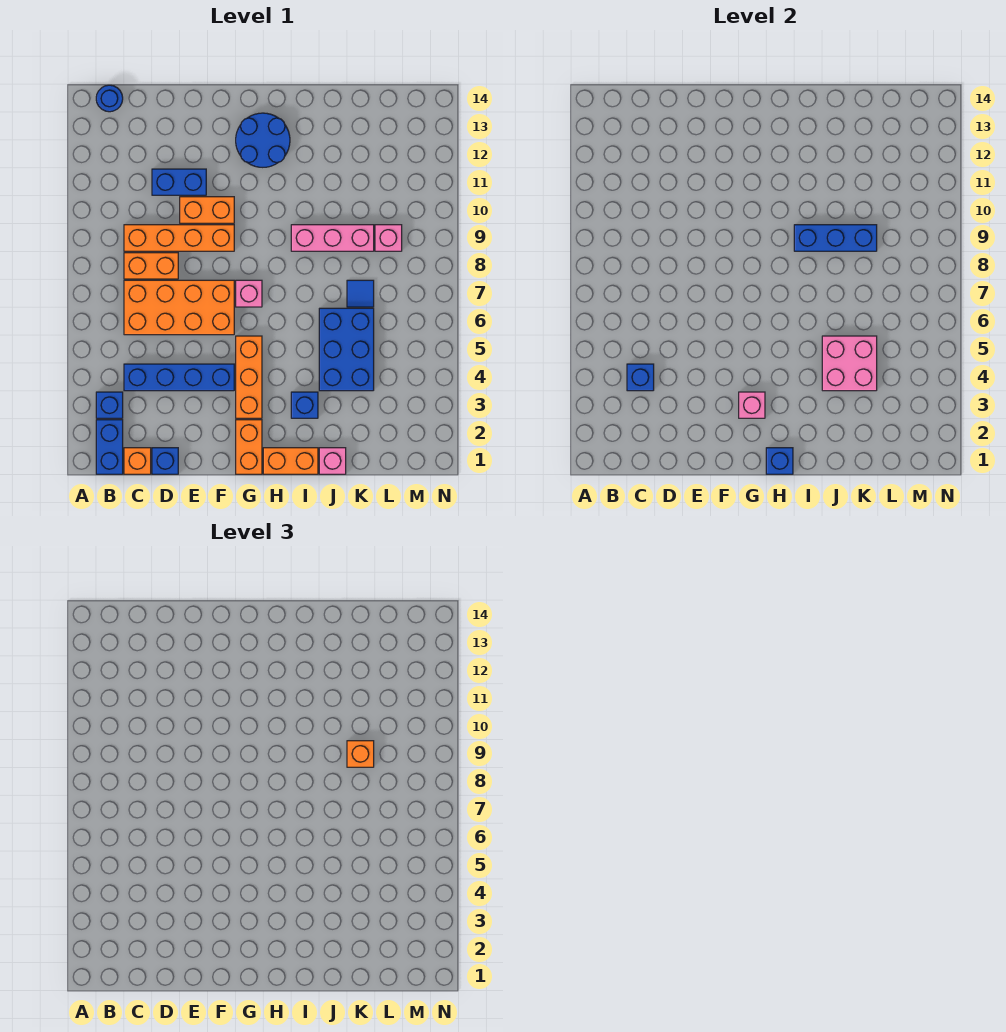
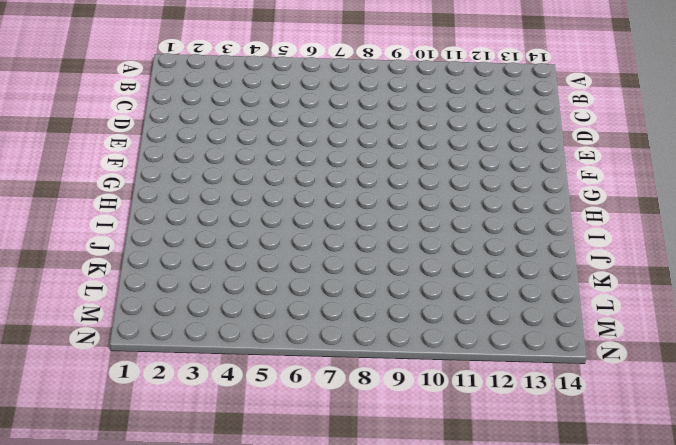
none -> blue brick B1:B2 level 1
none -> blue brick B3 level 1
none -> blue round brick B14 level 1

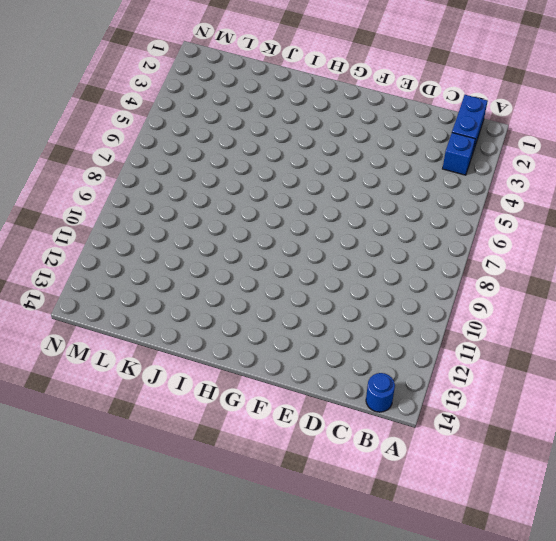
none -> orange brick C1 level 1
none -> blue brick C4:F4 level 1
none -> orange brick C6:F7 level 1

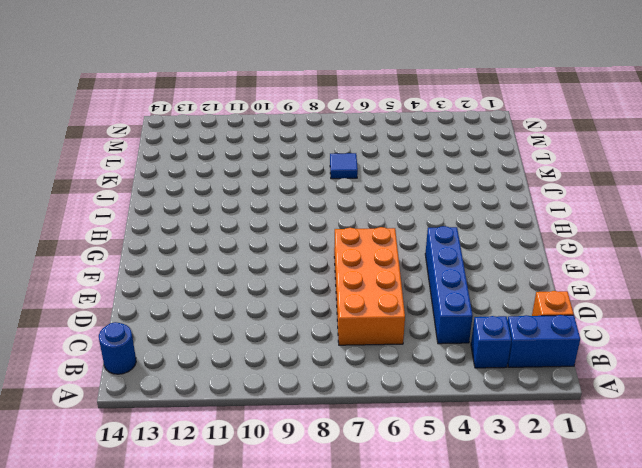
none -> orange brick C8:D8 level 1
none -> orange brick C9:F9 level 1
none -> blue brick D1 level 1

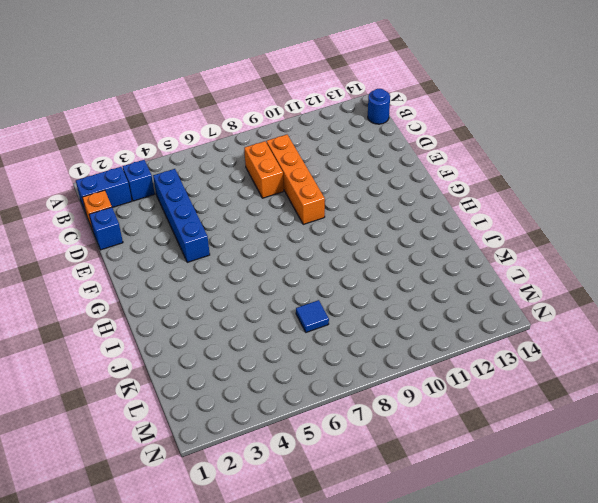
none -> orange brick C6:F7 level 1
none -> blue brick D11:E11 level 1
none -> orange brick E10:F10 level 1

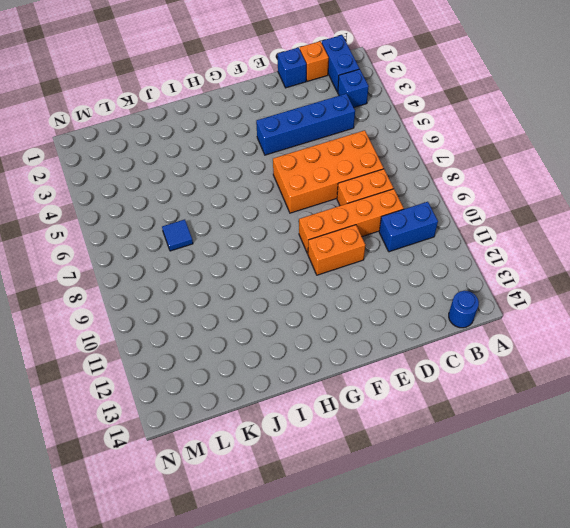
blue brick B10:C10 level 1 -> blue brick D11:E11 level 1
none -> orange brick G1:G2 level 1
none -> orange brick G3:G5 level 1
none -> pink brick G7 level 1

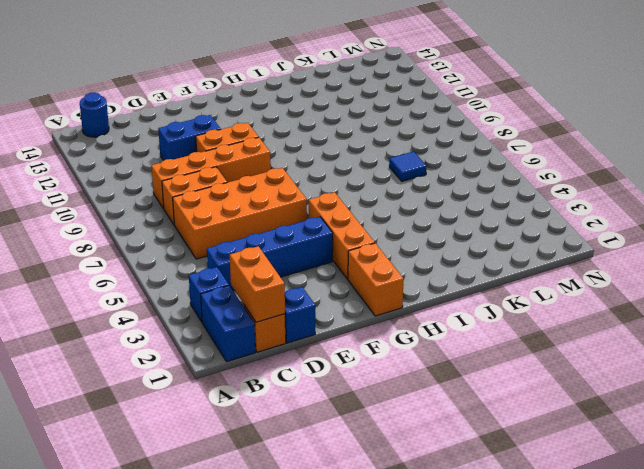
orange brick C1:C2 level 2 -> orange brick H1:I1 level 1
none -> pink brick G7 level 1
none -> blue round brick G12:H13 level 1
none -> blue brick I3 level 1

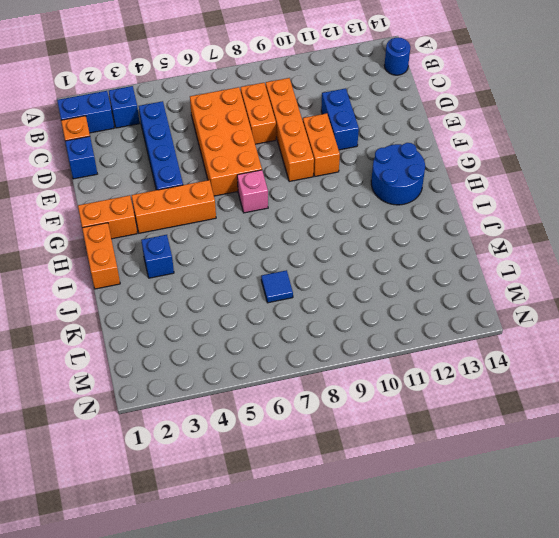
none -> pink brick I9:K9 level 1
none -> pink brick J1 level 1
none -> blue brick J4:K6 level 1

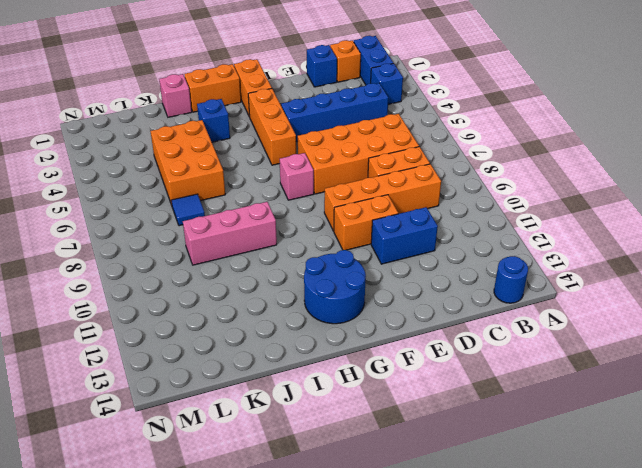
orange brick J4:K6 level 1 -> blue brick J4:K6 level 1
none -> pink brick L9 level 1
none -> blue brick C4 level 2
none -> pink brick G3 level 2

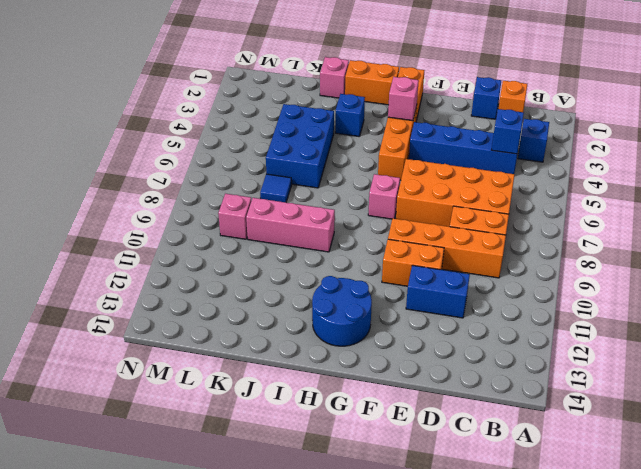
none -> blue brick B1:B2 level 1
none -> blue round brick B14 level 1
none -> blue brick H1 level 2

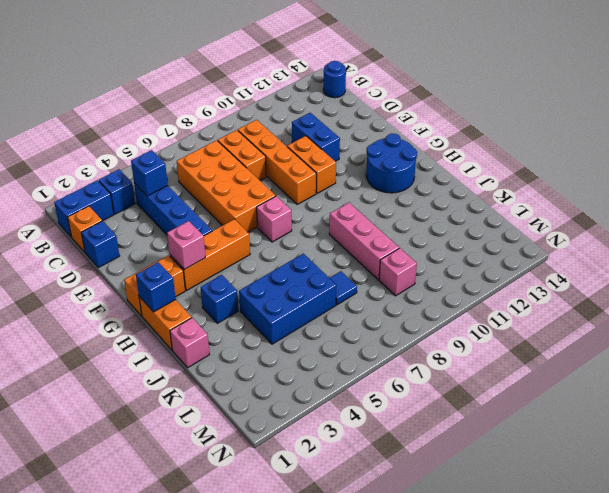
none -> blue brick I9:K9 level 2
none -> pink brick J4:K5 level 2
none -> orange brick K9 level 3

